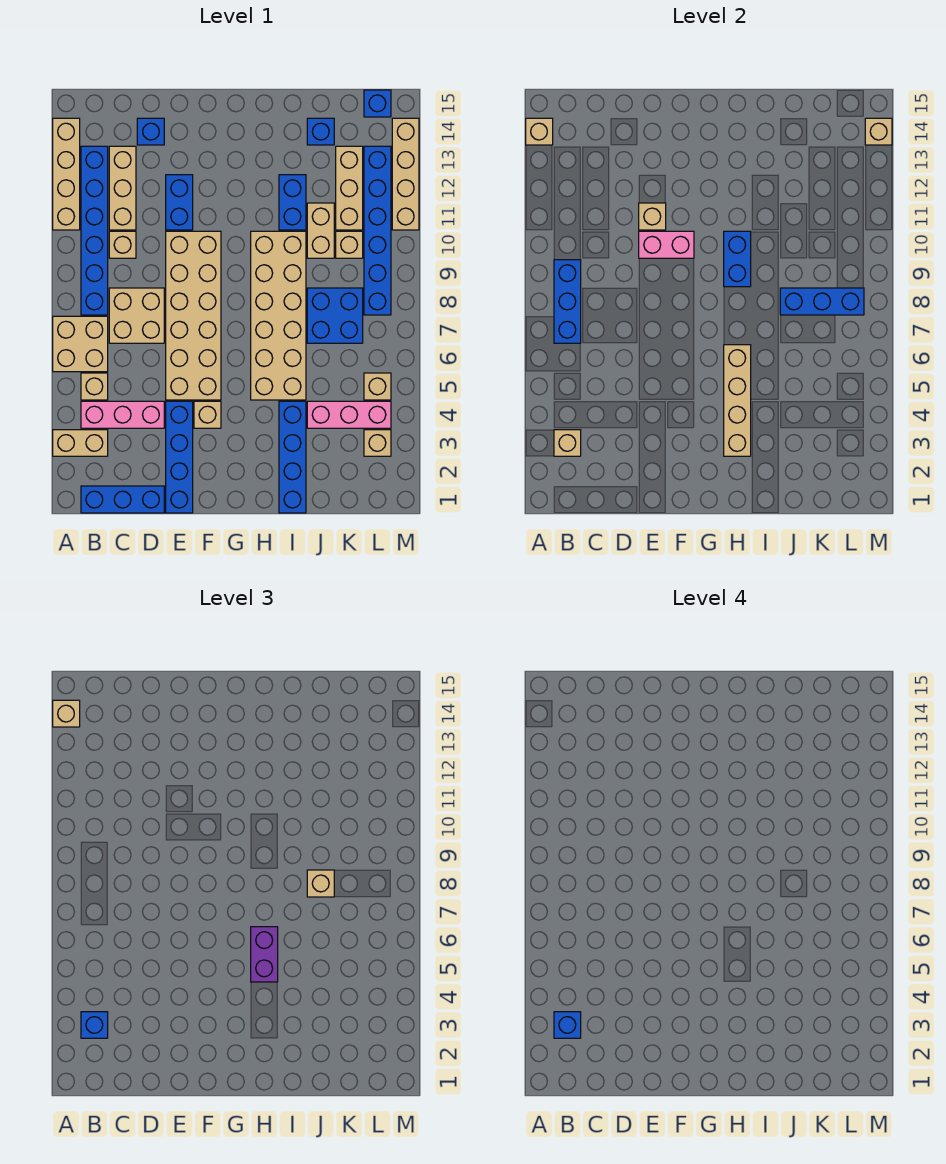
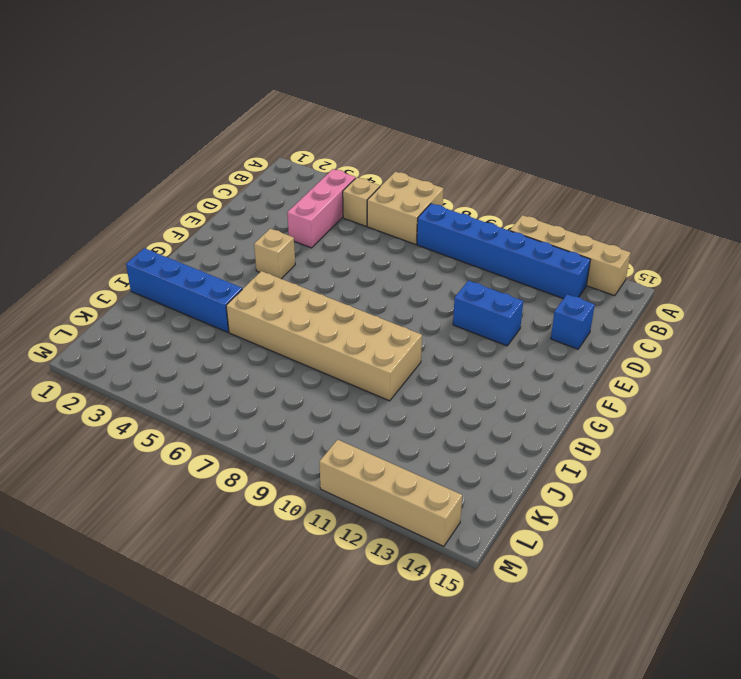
none -> tan brick A3:B3 level 1
none -> blue brick B1:D1 level 1
none -> tan brick C7:D8 level 1
none -> tan brick C10 level 1

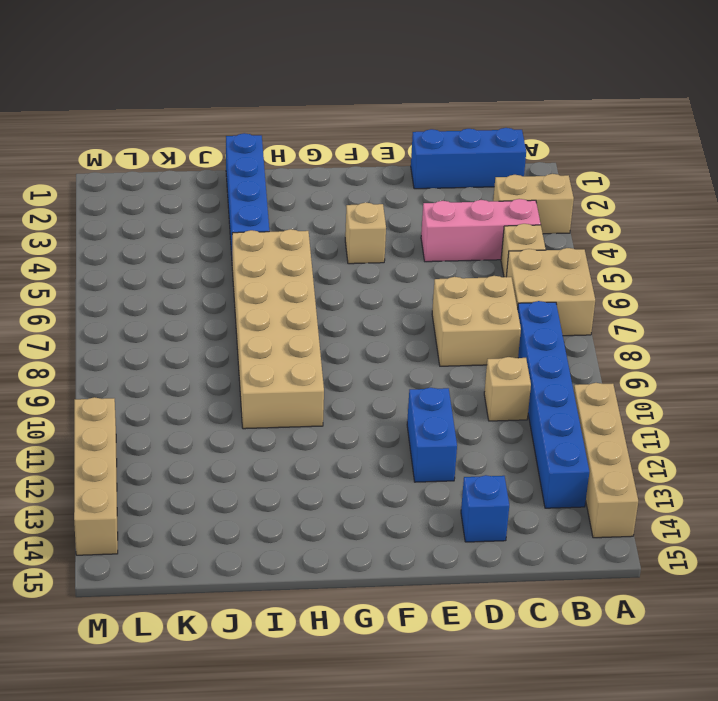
none -> tan brick C11:C13 level 1
none -> blue brick E1:E4 level 1
none -> tan brick E5:F10 level 1
none -> blue brick I11:I12 level 1

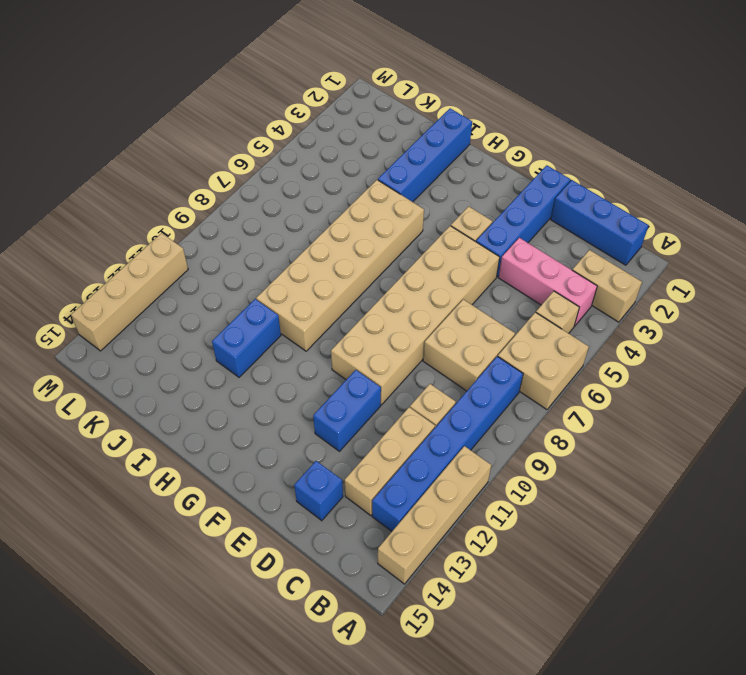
none -> pink brick J4:L4 level 1
none -> blue brick J7:K8 level 1
none -> tan brick J10:J11 level 1
none -> blue brick J14 level 1

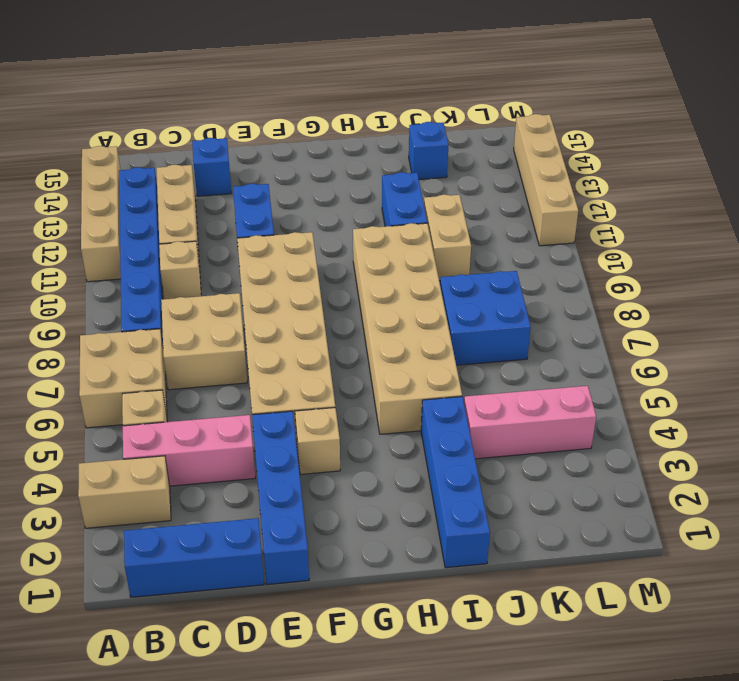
none -> tan brick K10 level 1
none -> tan brick K11:K13 level 1
none -> tan brick L3 level 1
none -> tan brick L5 level 1

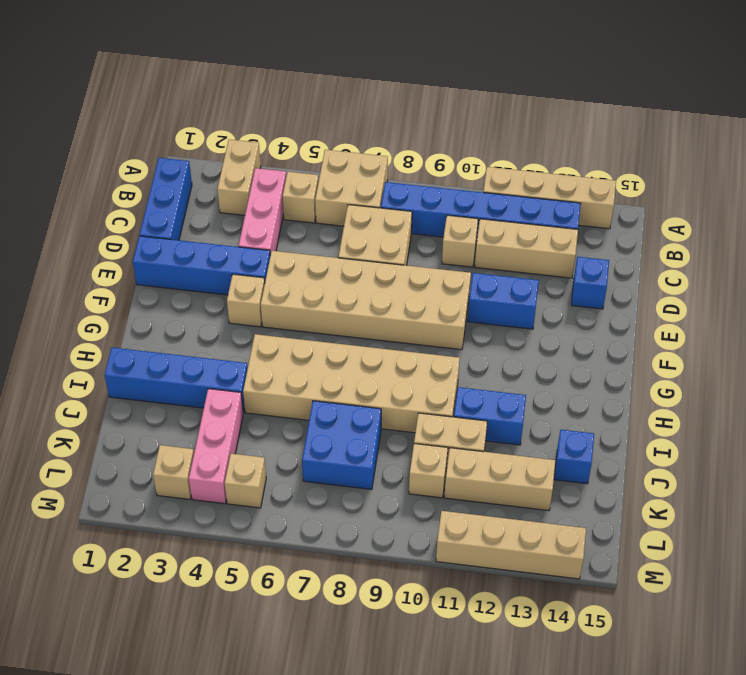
none -> blue brick L8:L13 level 1
none -> blue brick L15 level 1
none -> tan brick A14 level 2
none -> tan brick B3 level 2

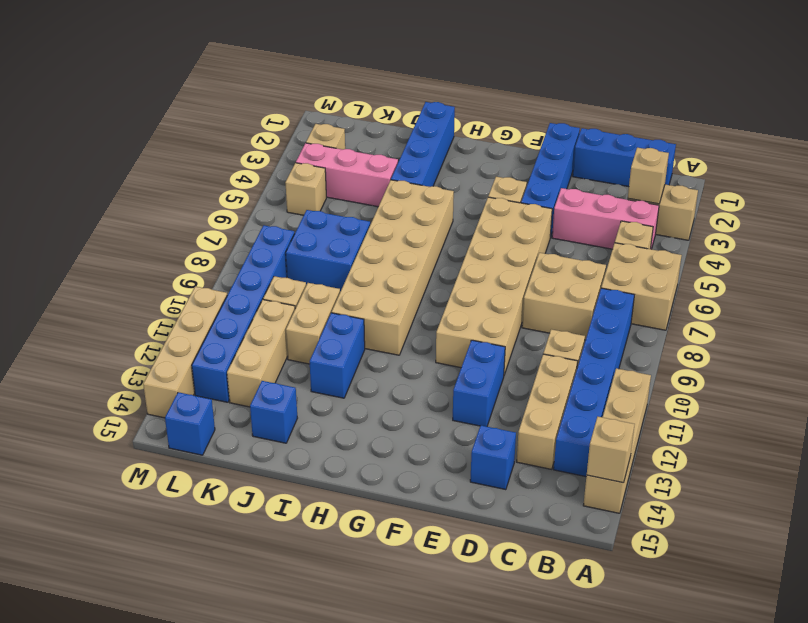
none -> blue brick B7:B9 level 2
none -> pink brick E10:F10 level 2
none -> tan brick E11 level 2
none -> tan brick H3:H6 level 2

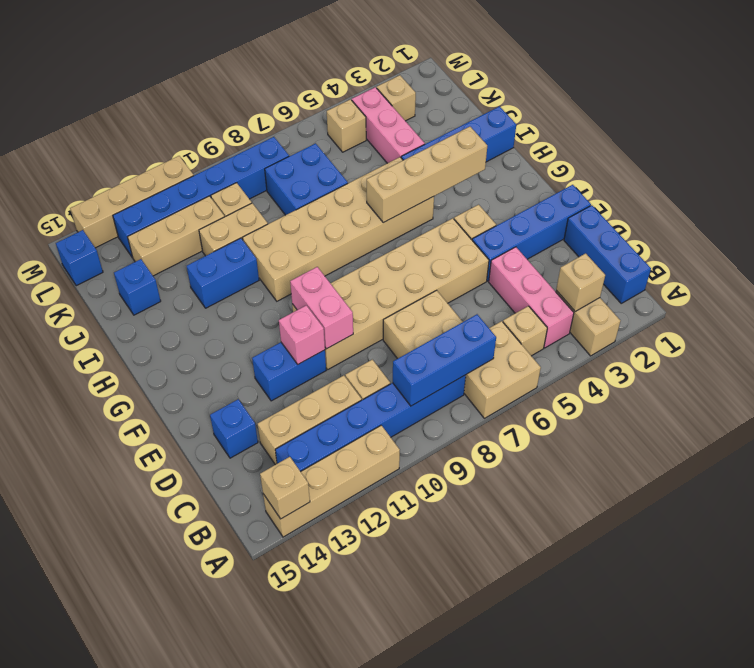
pink brick E11 level 2 -> tan brick E11 level 2
none -> blue brick H9:H10 level 2
none -> blue brick J8:L8 level 2
none -> tan brick M14 level 2
none -> tan brick A14 level 3

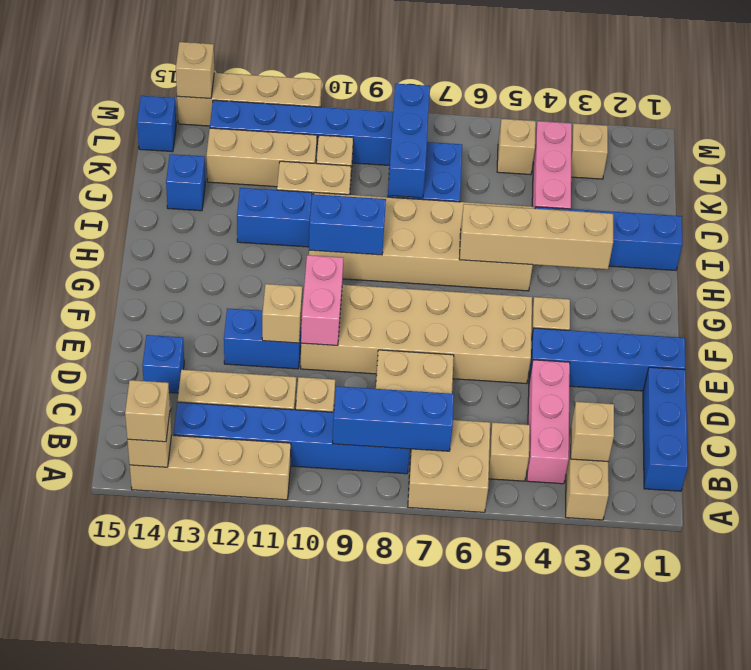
none -> blue brick B3 level 3
none -> purple brick H5:H6 level 3
none -> tan brick J8 level 3
none -> blue brick B3 level 4

